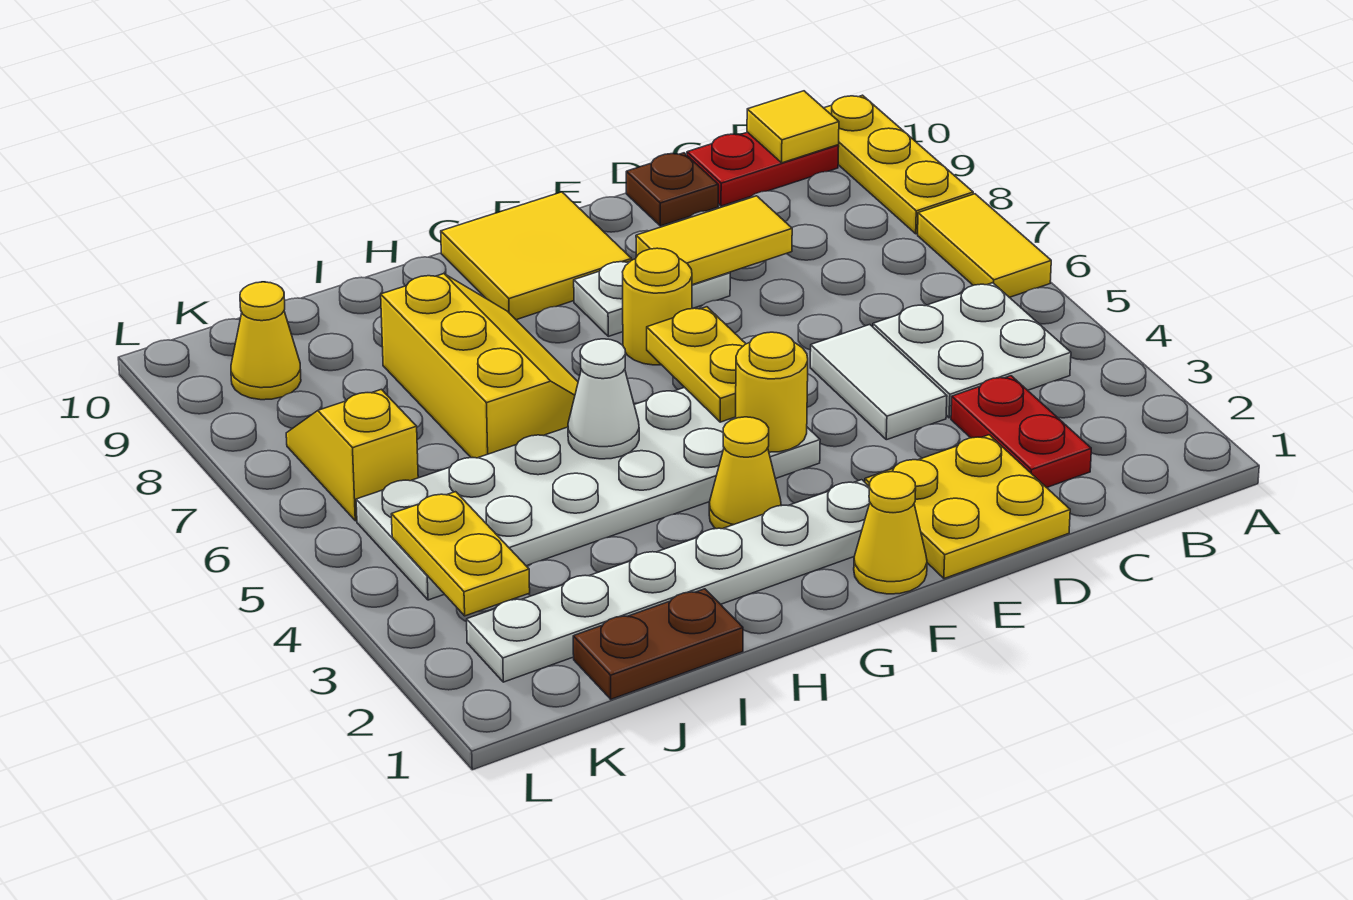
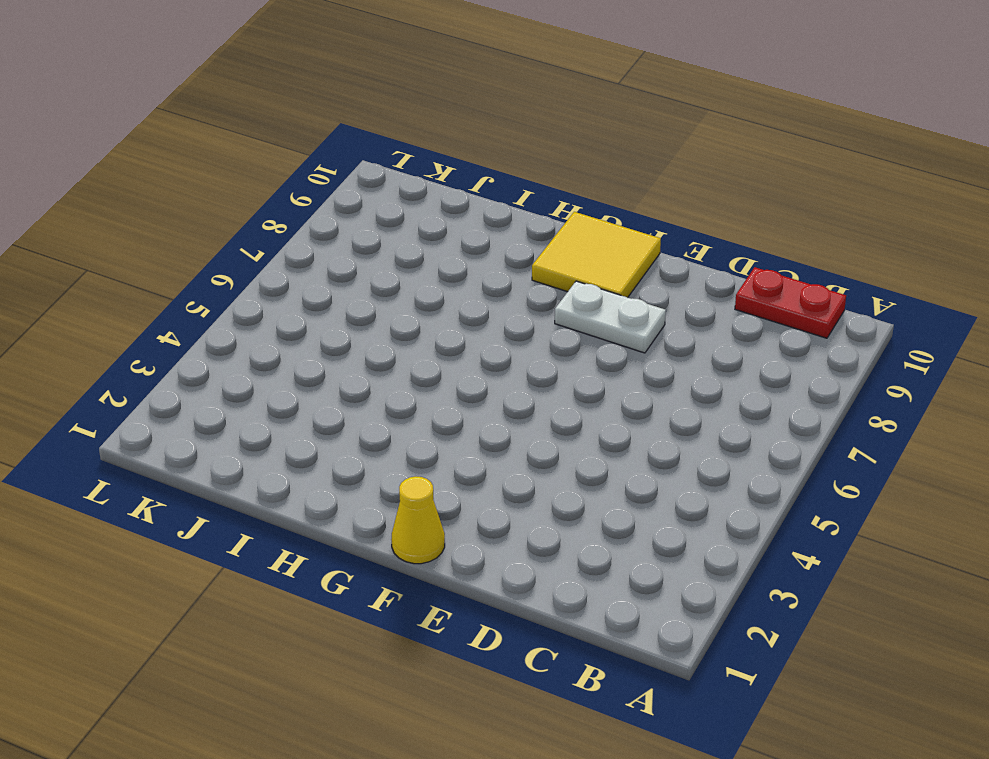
none -> yellow tile A6:A7 level 1
none -> yellow plate A8:A10 level 1
none -> white plate B4:C5 level 1

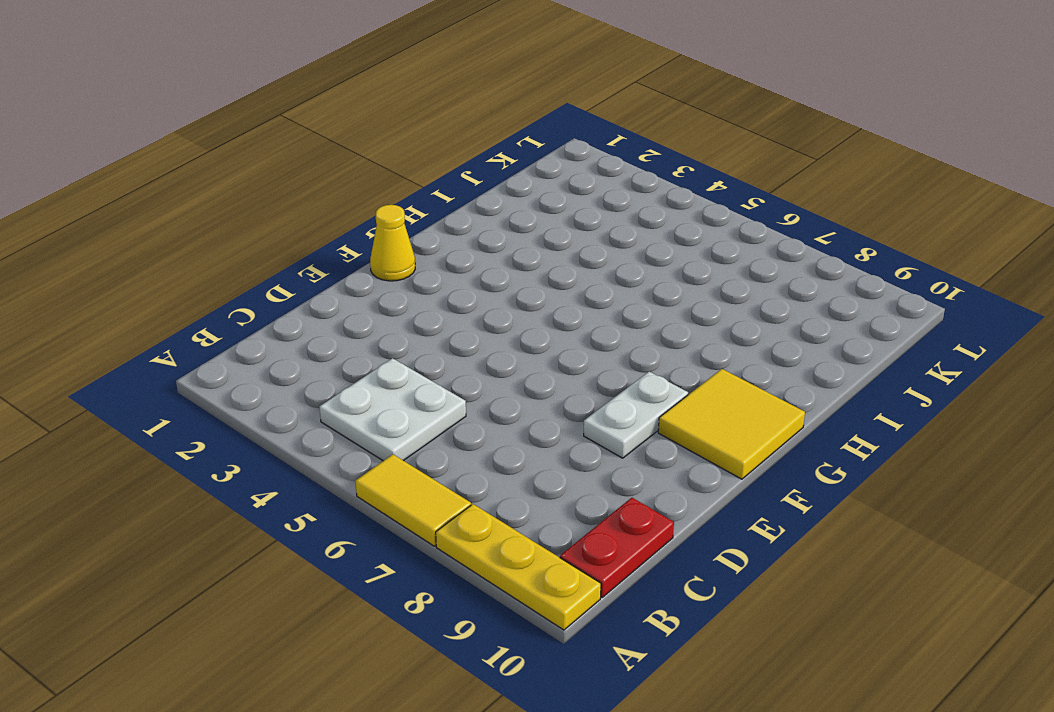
none -> red plate C2:C3 level 1
none -> yellow plate D1:E2 level 1
none -> white tile D4:D5 level 1

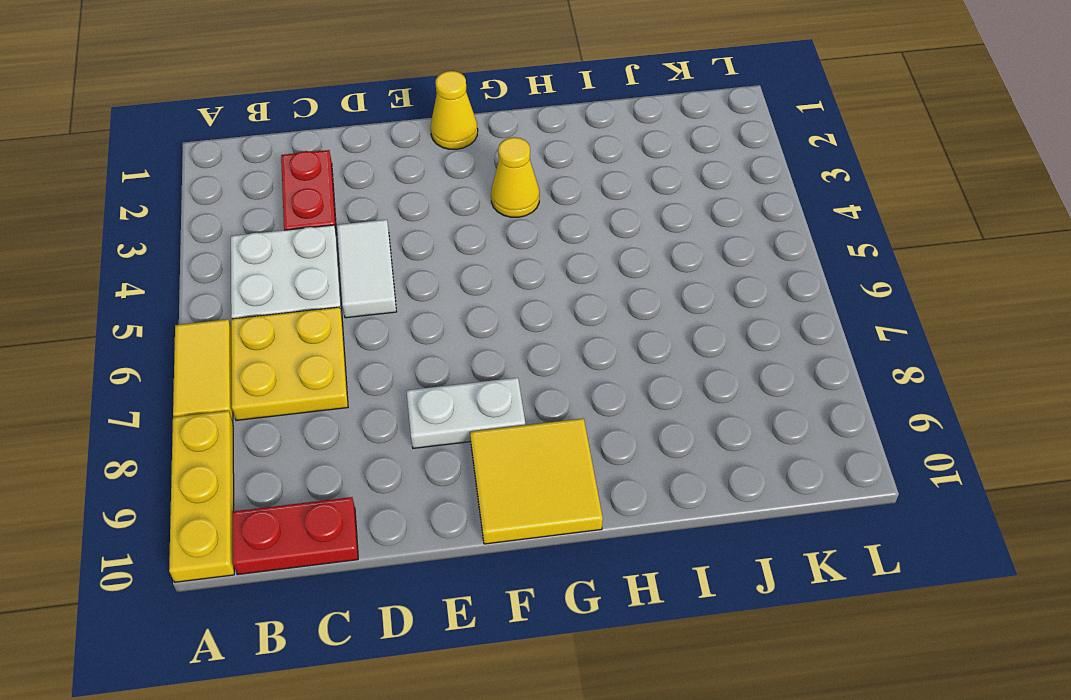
yellow plate B6:C7 level 1 -> yellow plate D1:E2 level 1
none -> brown plate D10 level 1
none -> white plate F2:K2 level 1
none -> white plate F4:K5 level 1

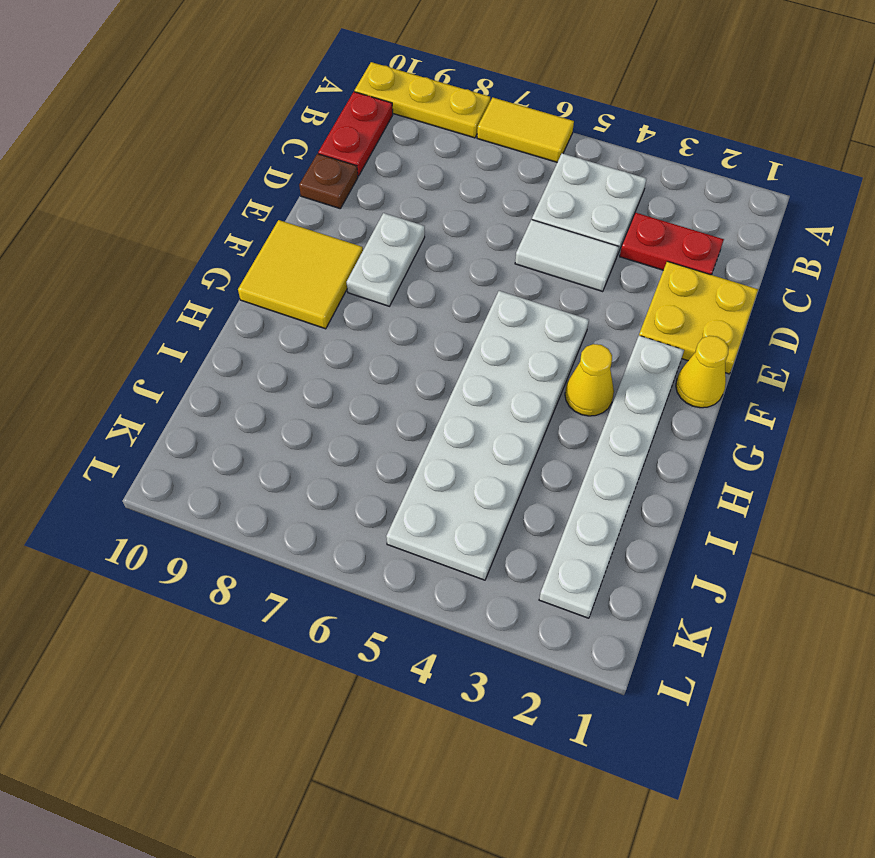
none -> yellow round brick F7 level 1
none -> yellow slope H6:I8 level 1 top I
none -> brown plate I1:J1 level 1

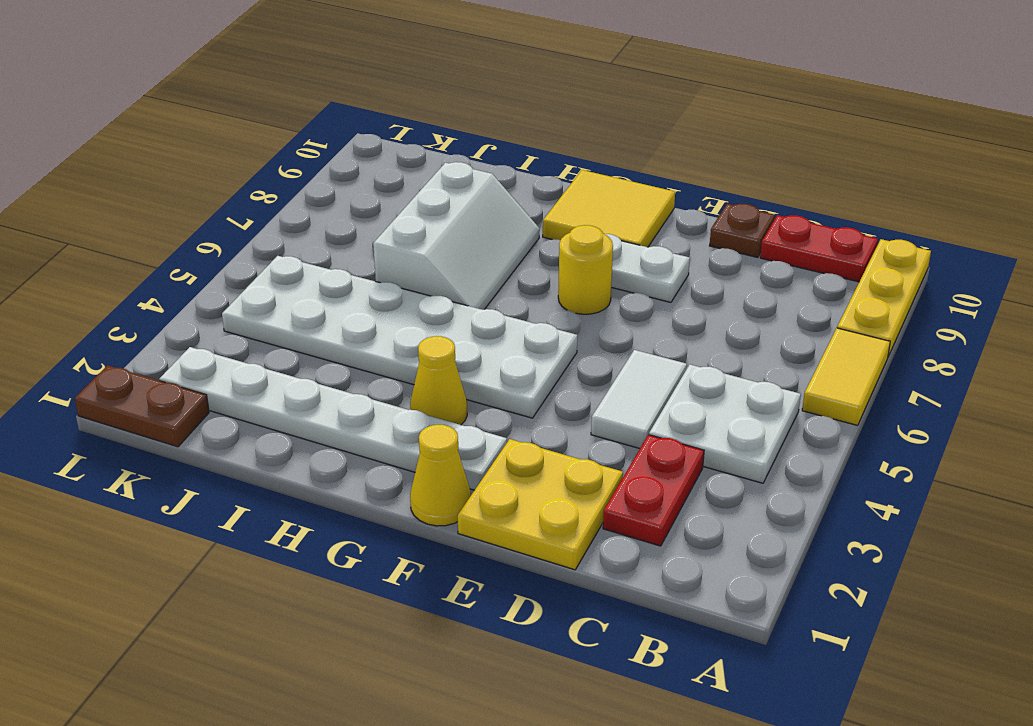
white slope H6:I8 level 1 top I -> yellow slope H6:I8 level 1 top I
brown plate K1:L1 level 1 -> brown plate I1:J1 level 1
none -> yellow slope K6:K7 level 1 top 6
none -> yellow cone K9 level 1
none -> yellow tile B10 level 2

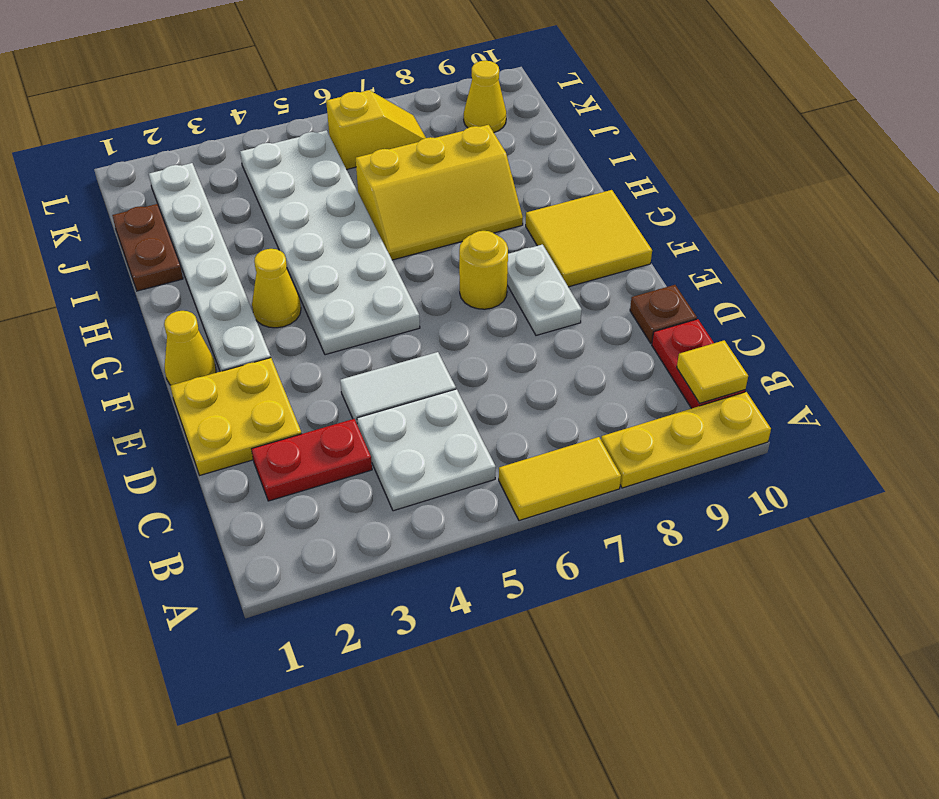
none -> yellow tile D8:E8 level 2
none -> yellow round brick F4 level 2
none -> yellow plate F5:F6 level 2

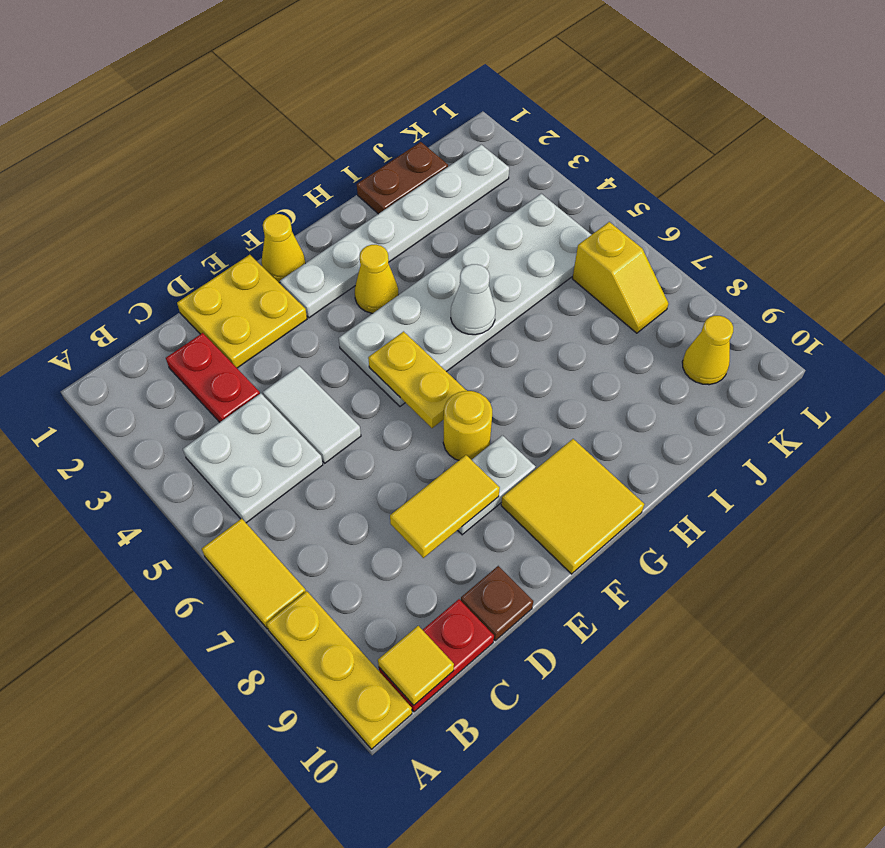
none -> yellow slope H6:I8 level 1 top I
none -> yellow round brick F4 level 2
none -> yellow plate K3:K4 level 2

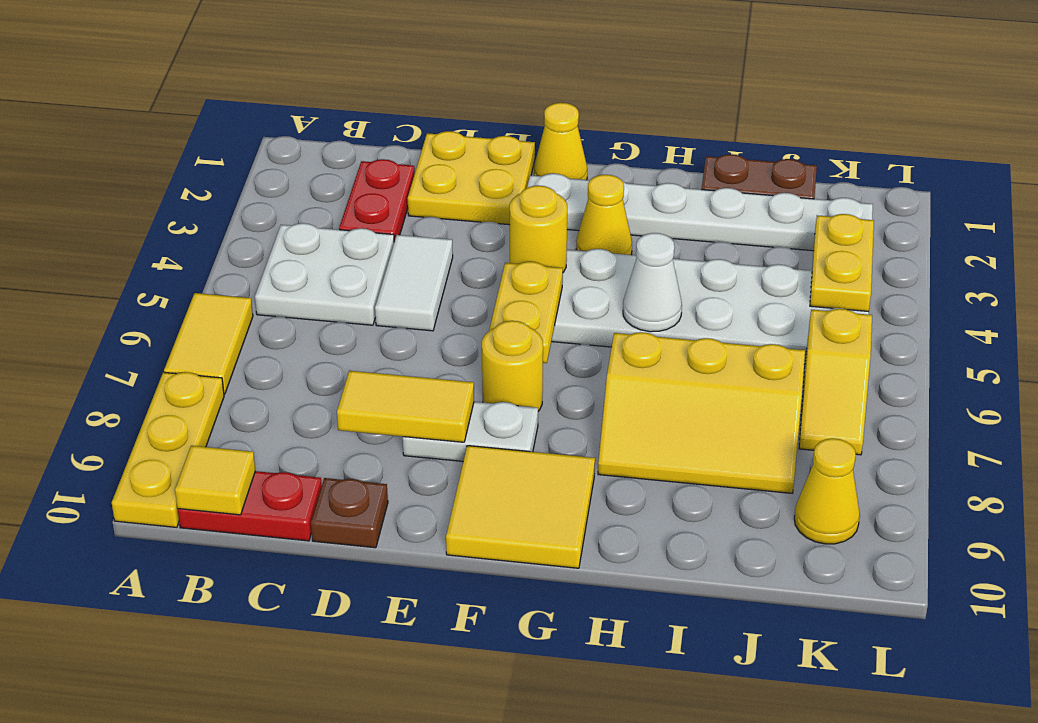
yellow slope H7:J8 level 1 top 7 -> yellow slope H6:I8 level 1 top I

